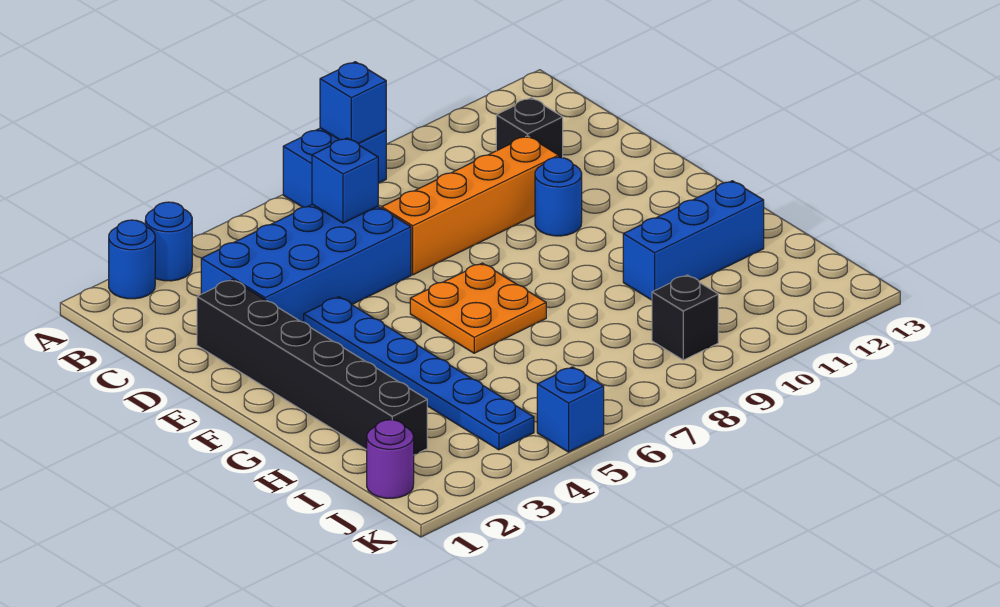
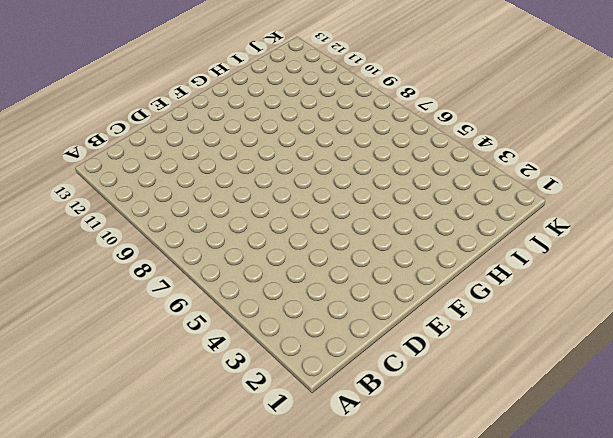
none -> blue round brick A2 level 1
none -> blue round brick A3 level 1
none -> blue brick A7:A8 level 1

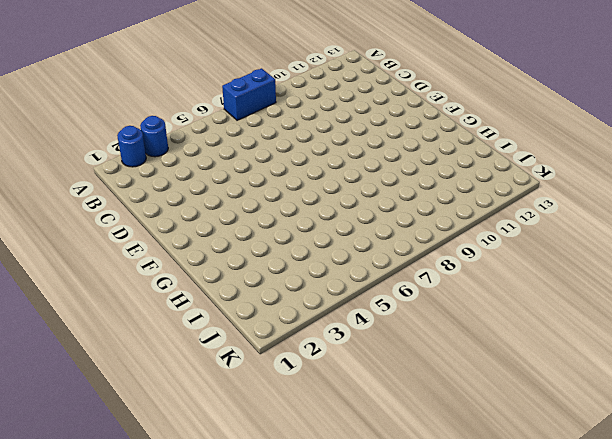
none -> blue brick C3:D6 level 1
none -> black brick C11 level 1
none -> black brick D2:I2 level 1

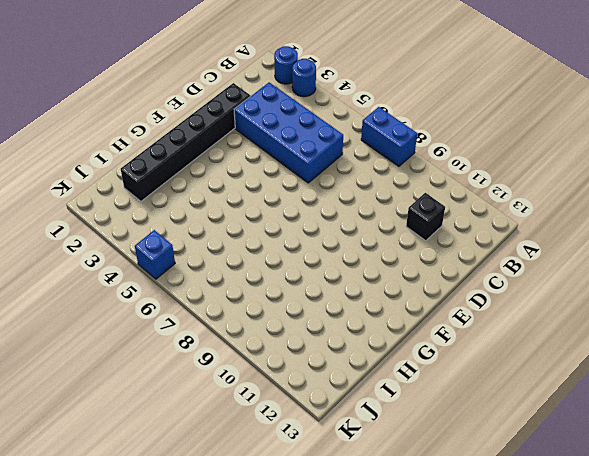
none -> orange brick D7:D10 level 1
none -> blue plate E4:J4 level 1
none -> blue round brick E10 level 1

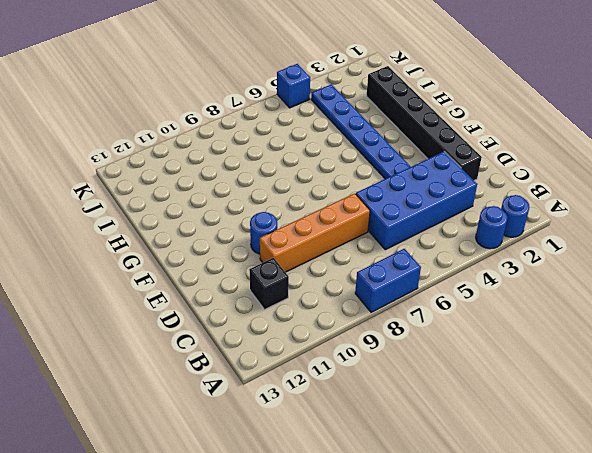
none -> orange plate F6:G7 level 1
none -> blue brick H10:H12 level 1
none -> purple round brick J1 level 1

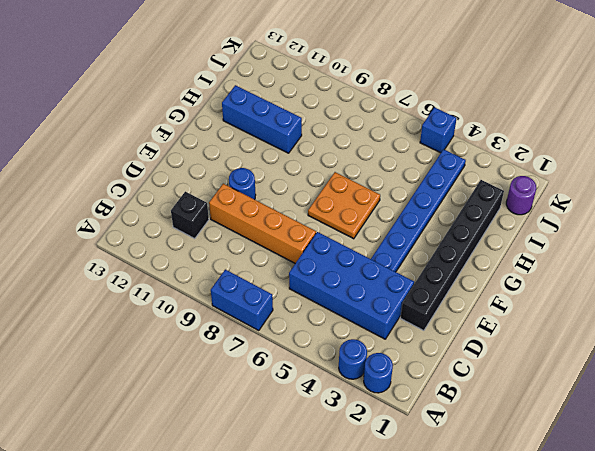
none -> black brick J9 level 1
none -> blue brick A8 level 2
none -> blue brick C6 level 2

